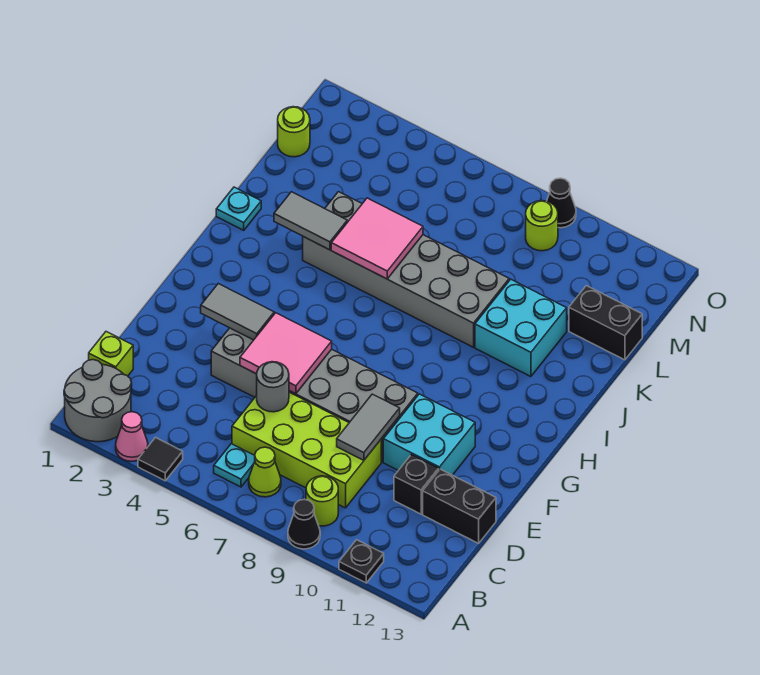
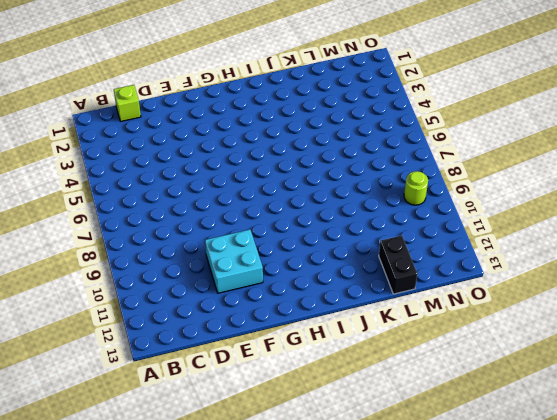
none -> grey round brick A1:B2 level 1
none -> pink cone A3 level 1
none -> black tile A4 level 1

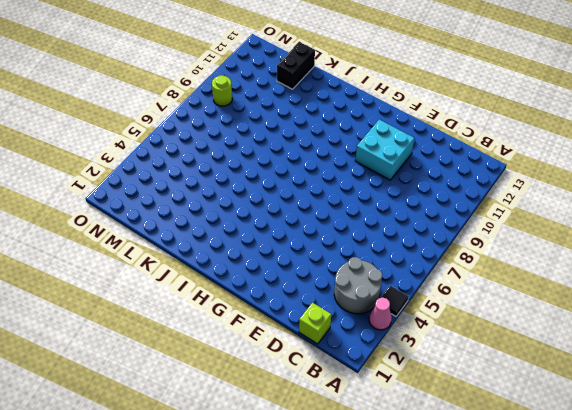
grey round brick B3:C4 level 1 -> grey round brick A1:B2 level 1
none -> black cone A9 level 1
none -> black plate A11 level 1
none -> cyan plate B6 level 1

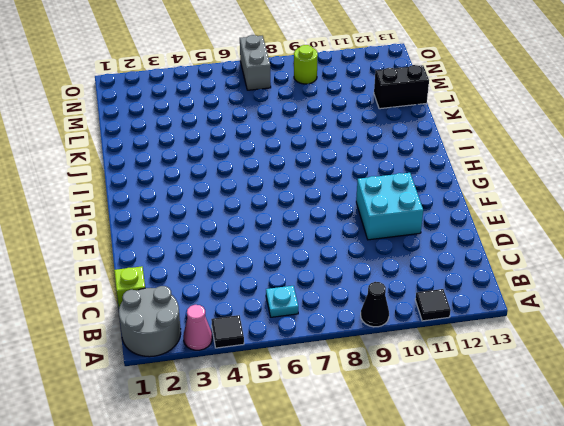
black tile A11 level 1 -> black plate A11 level 1
grey brick N7:O7 level 1 -> none
none -> lime cone B7 level 1
none -> lime round brick B9 level 1
none -> lime brick C6:D9 level 1

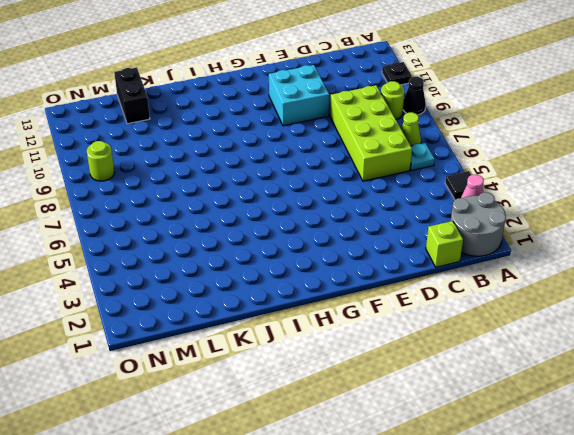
none -> black brick D11 level 1
none -> black brick D12:D13 level 1
none -> grey brick E4:F9 level 1

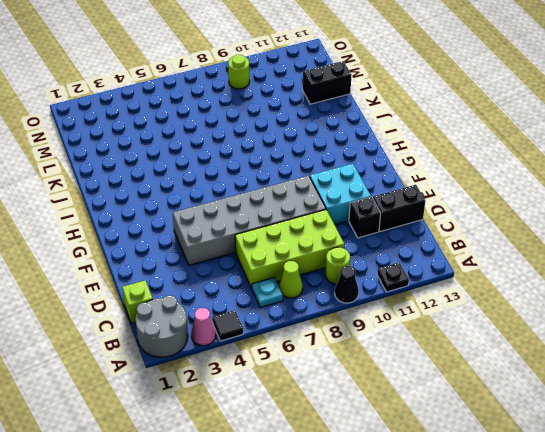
none -> cyan plate J1 level 1
none -> grey brick J4:K9 level 1
none -> cyan brick J10:K11 level 1

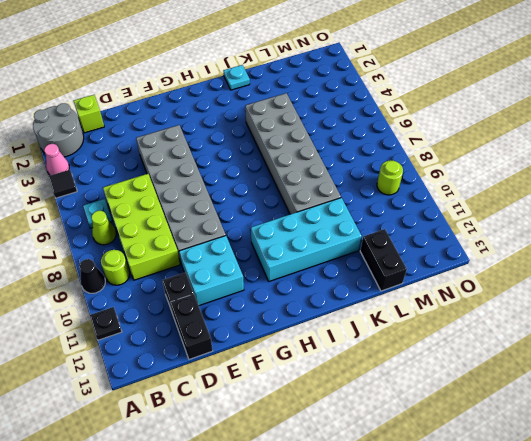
cyan brick H10:K11 level 1 -> cyan brick J10:K11 level 1
none -> lime round brick M1 level 1
none -> black cone O9 level 1
none -> grey round brick D6 level 2

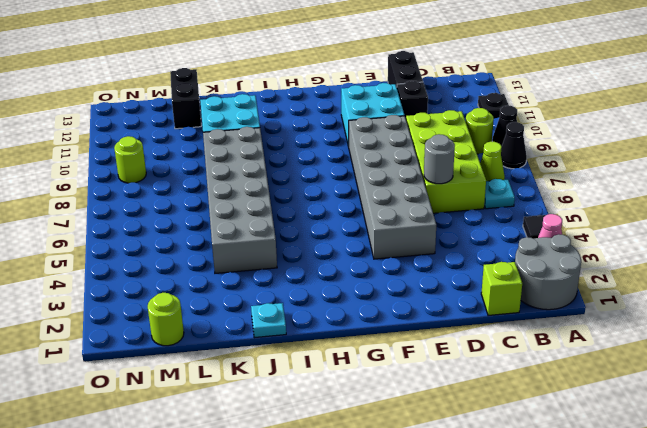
black cone A8 level 1 -> black cone O9 level 1
none -> grey tile D9:E9 level 2
none -> pink tile E5:F6 level 2
none -> grey tile F3:F4 level 2

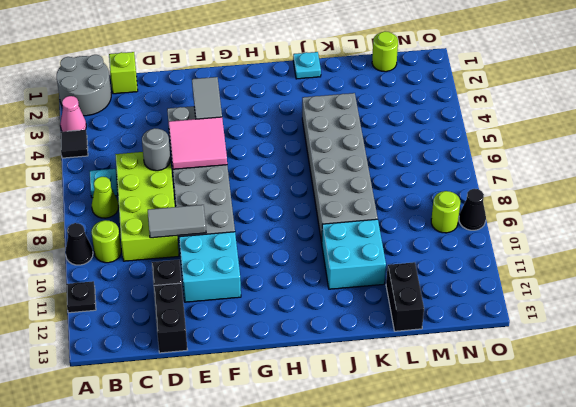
none -> grey tile J3:J4 level 2
none -> pink tile J5:K6 level 2

